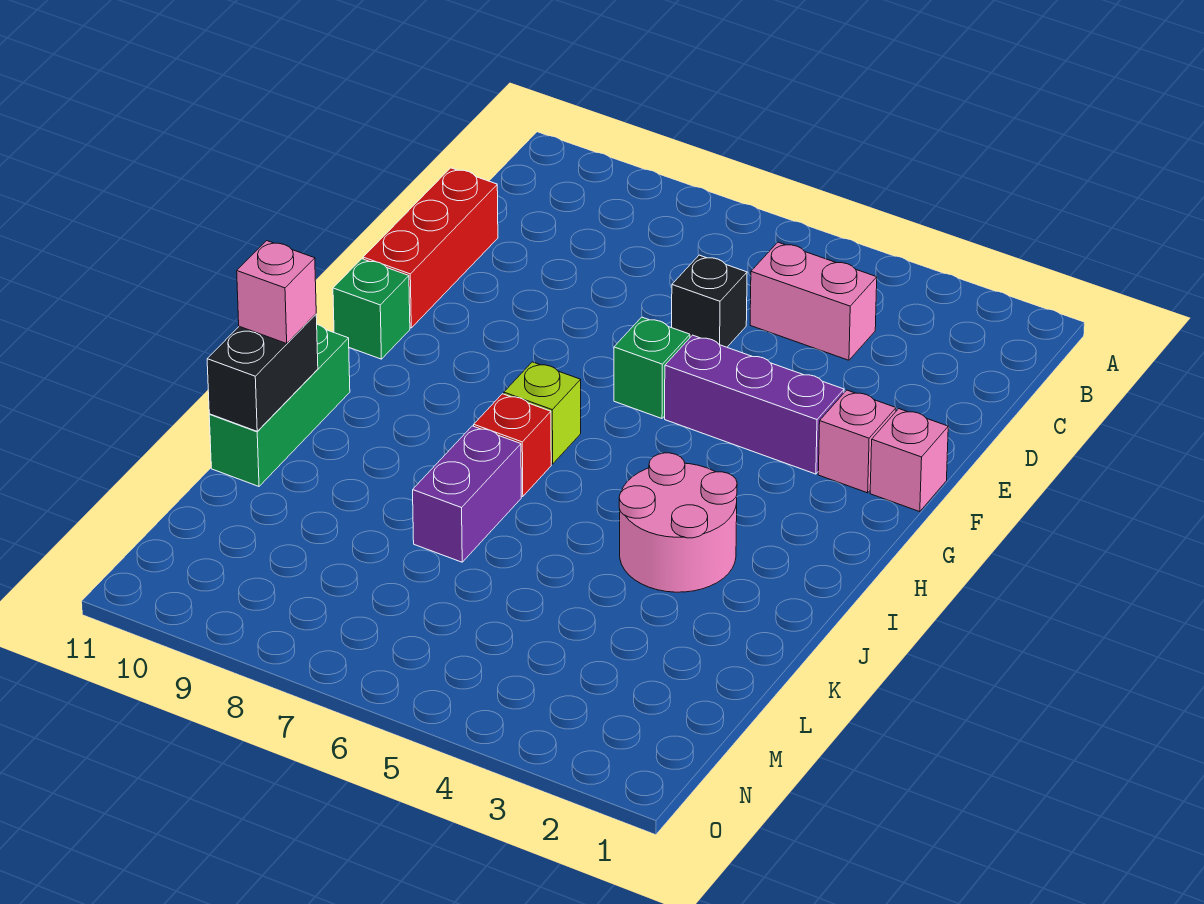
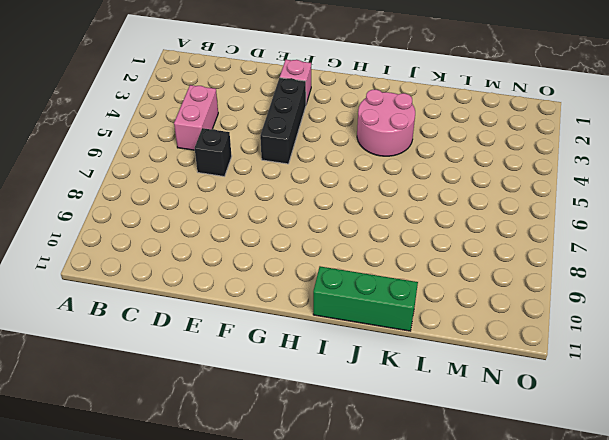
black brick F3:F5 level 1 -> purple brick F3:F5 level 1
none -> red brick D11:F11 level 1
none -> pink brick F1 level 1
none -> green brick F6 level 1

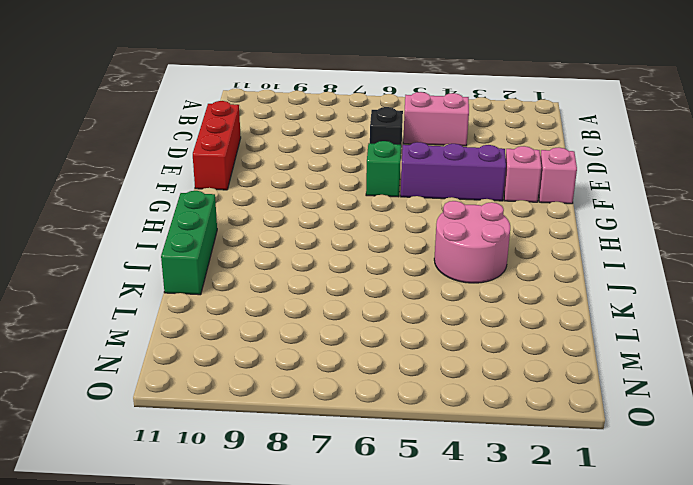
none -> green brick G11 level 1
none -> lime brick H7 level 1
none -> red brick I7 level 1

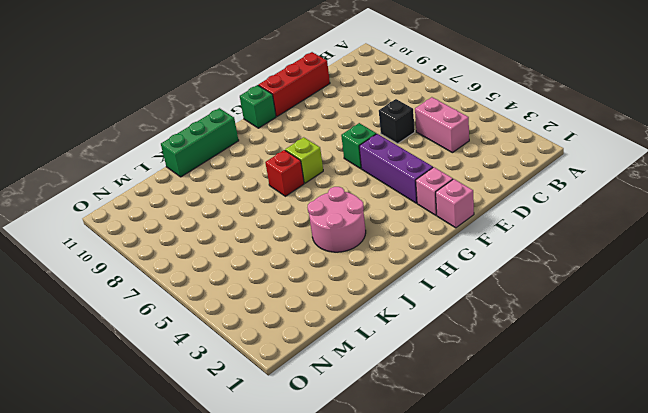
none -> purple brick J7:K7 level 1
none -> black brick J11:K11 level 2
none -> pink brick J11 level 3

